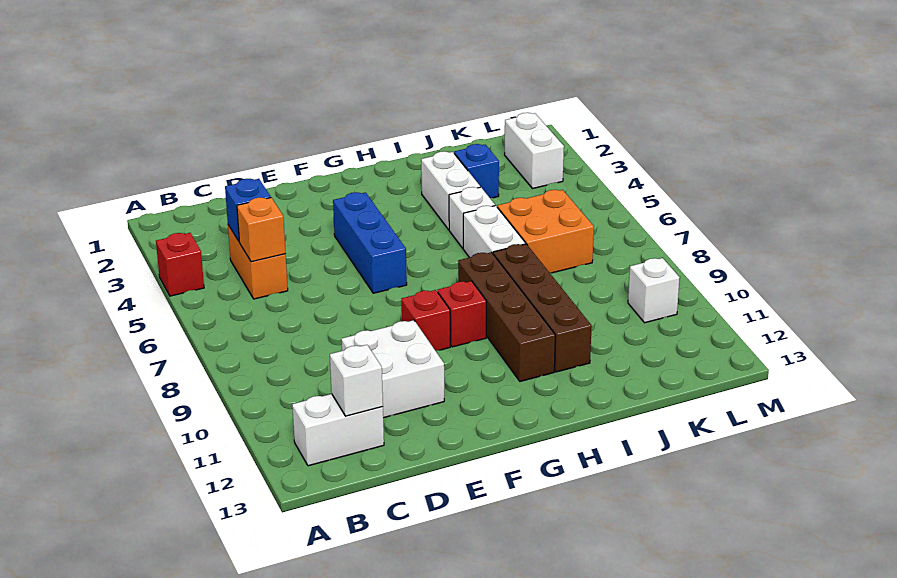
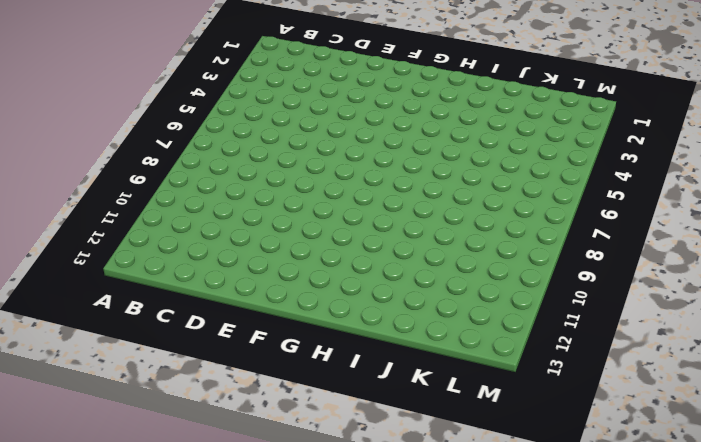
none -> red brick A4 level 1
none -> white brick B12:C12 level 1
none -> orange brick C4:C5 level 1

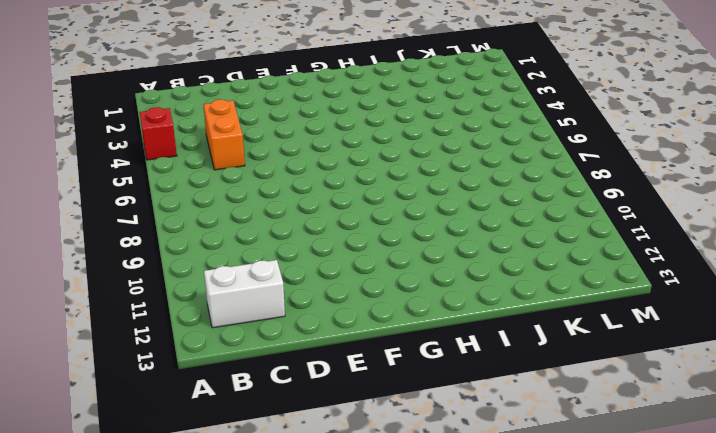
none -> white brick D10:E11 level 1
none -> blue brick F4:F6 level 1
none -> red brick F9 level 1

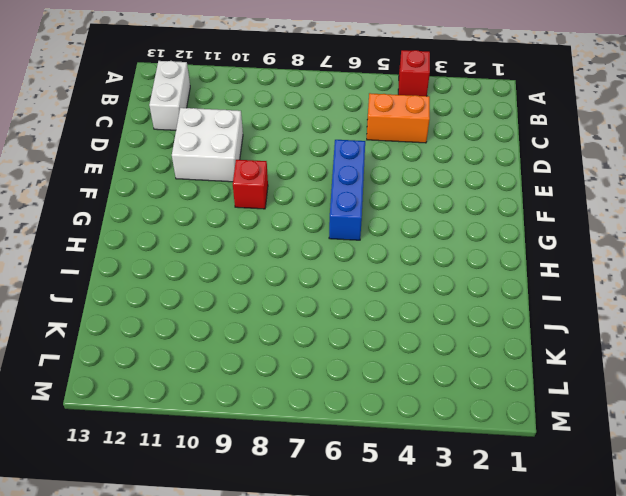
blue brick E6:G6 level 1 -> blue brick F4:F6 level 1
none -> red brick G9 level 1
none -> brown brick H8:H11 level 1
none -> white brick I3:I4 level 1

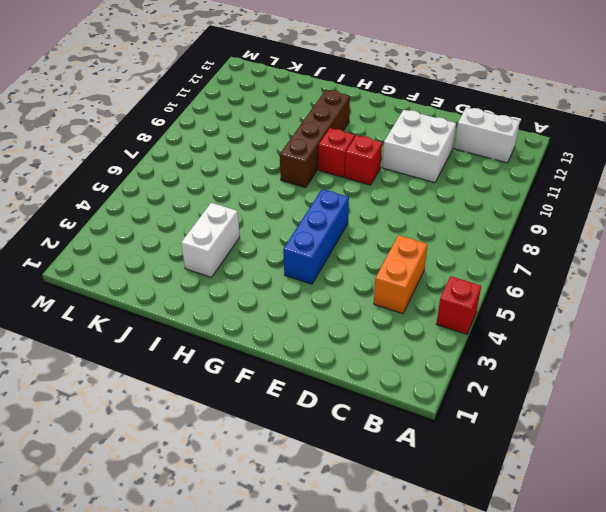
none -> white brick I5 level 1
none -> white brick I6:I7 level 1
none -> brown brick I8:I11 level 1

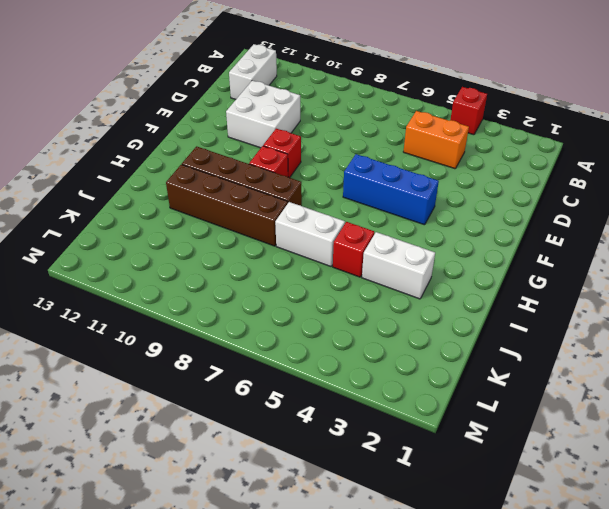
red brick I5 level 1 -> white brick I5 level 1
none -> blue brick J3 level 1
none -> orange brick J6:K7 level 1
none -> white brick L2:L3 level 1

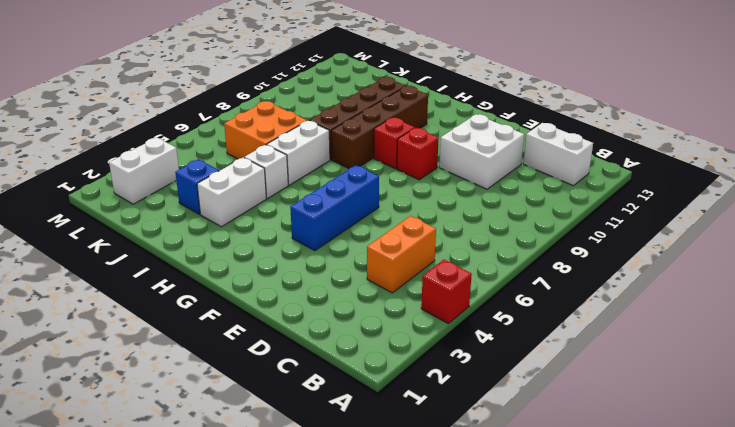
none -> white brick L10 level 1
none -> blue brick C4 level 2
none -> orange brick C5 level 2

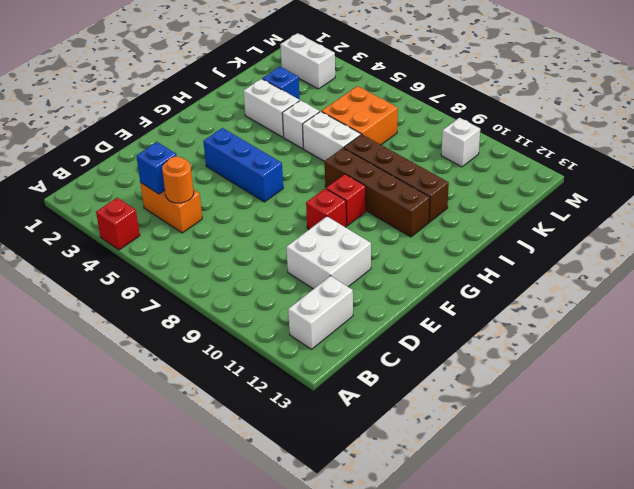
orange round brick C5 level 2 -> orange brick C5 level 2
none -> white brick C12 level 2

